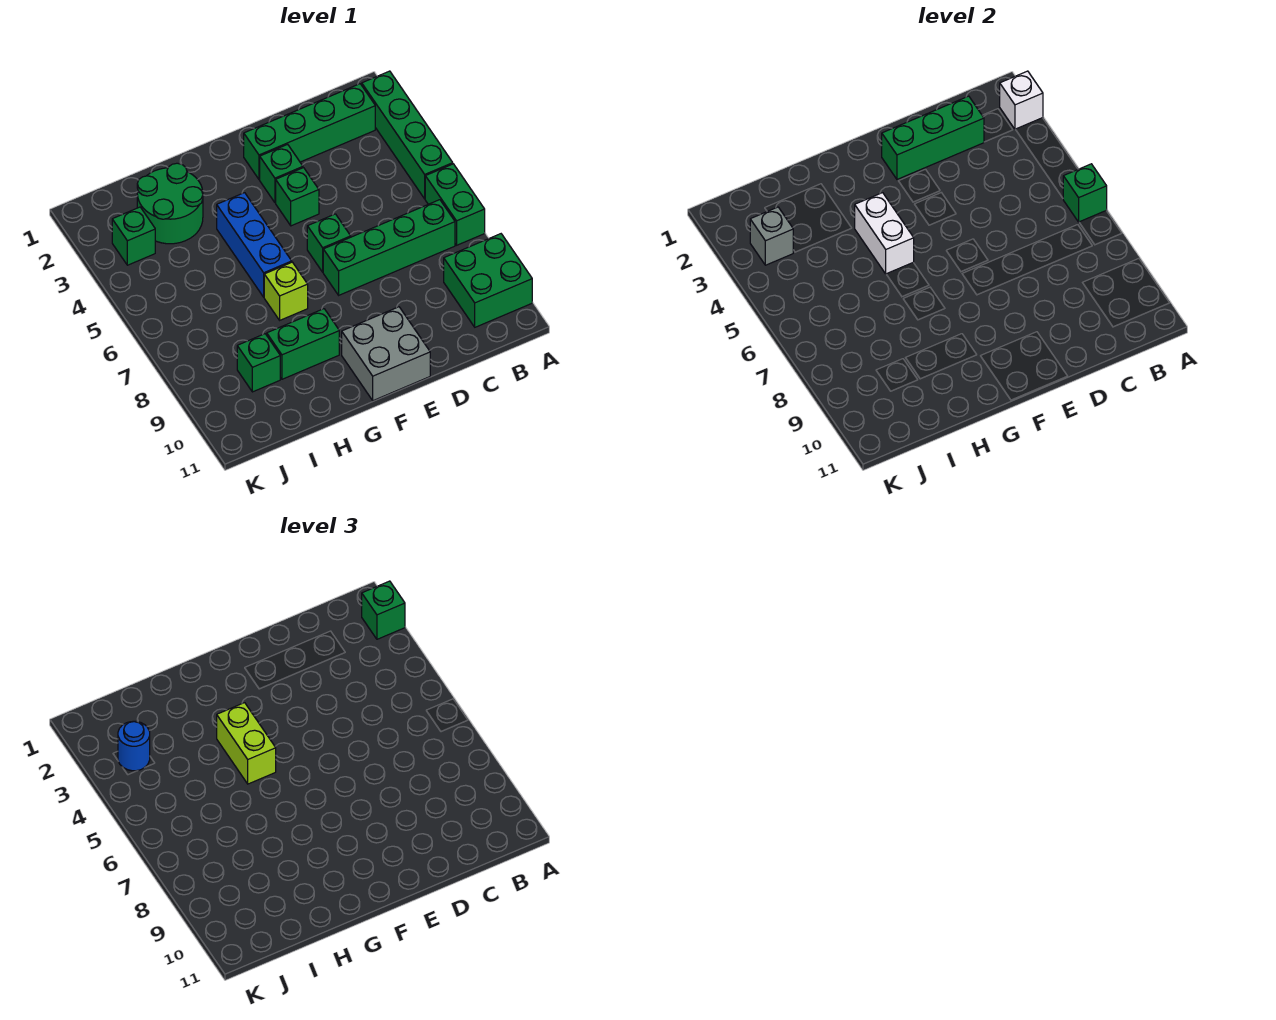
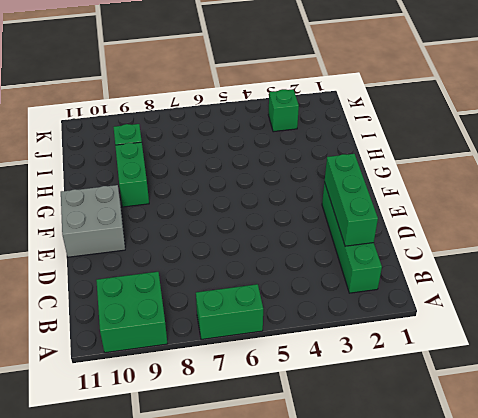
none -> green brick A2:A5 level 1
none -> green brick B7:E7 level 1
none -> green brick E3 level 1

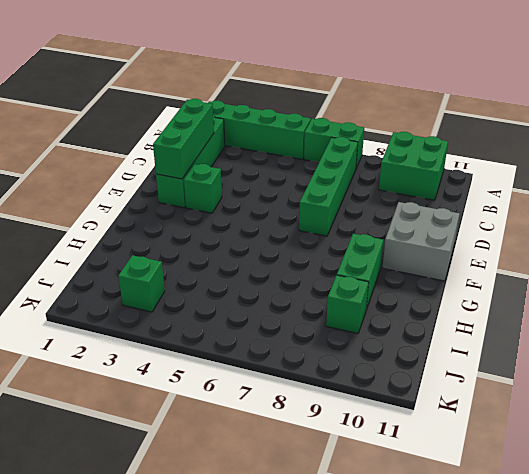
none -> green brick E4 level 1
none -> green brick E6 level 1
none -> blue brick G4:G6 level 1

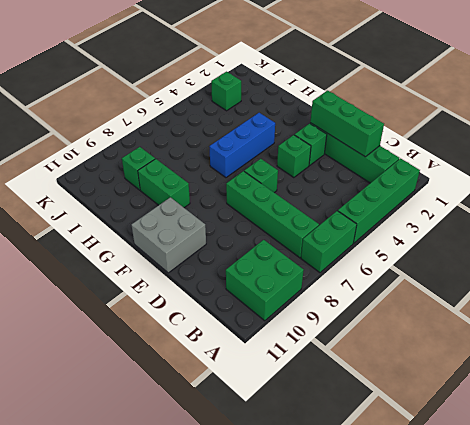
none -> lime brick G7 level 1
none -> green round brick H2:I3 level 1
none -> white brick A2 level 2

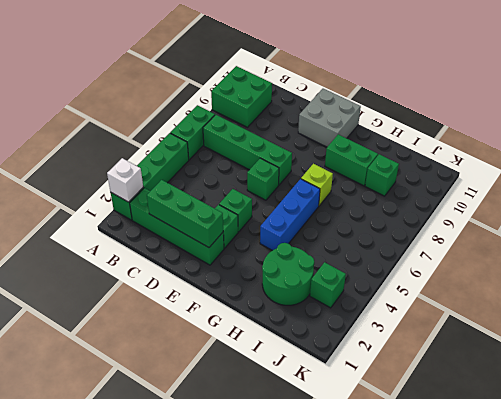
none -> green brick A6 level 2
none -> white brick G4:G5 level 2
none -> grey brick J3 level 2

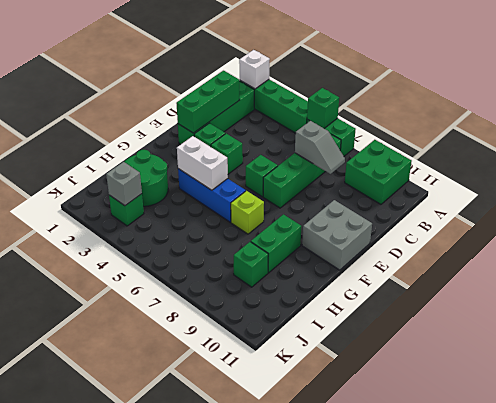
grey slope C7:C8 level 2 top 7 -> none
none -> green brick A2 level 3
none -> lime brick G4:G5 level 3
none -> blue round brick J3 level 3

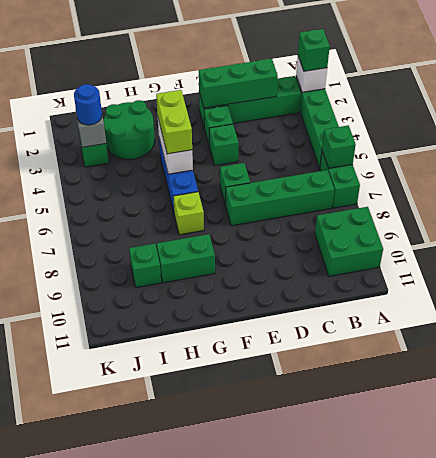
none -> grey brick E10:F11 level 1

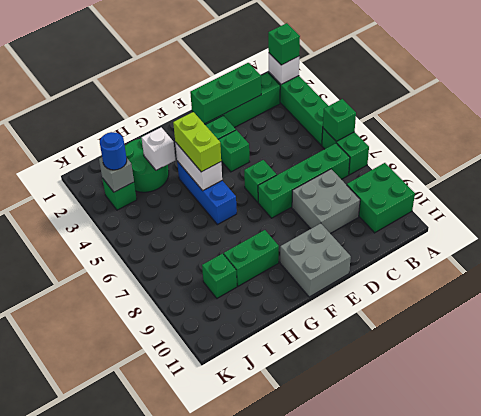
grey brick C8:D9 level 1 -> none
white brick H3 level 2 -> none
none -> lime brick G7 level 1

